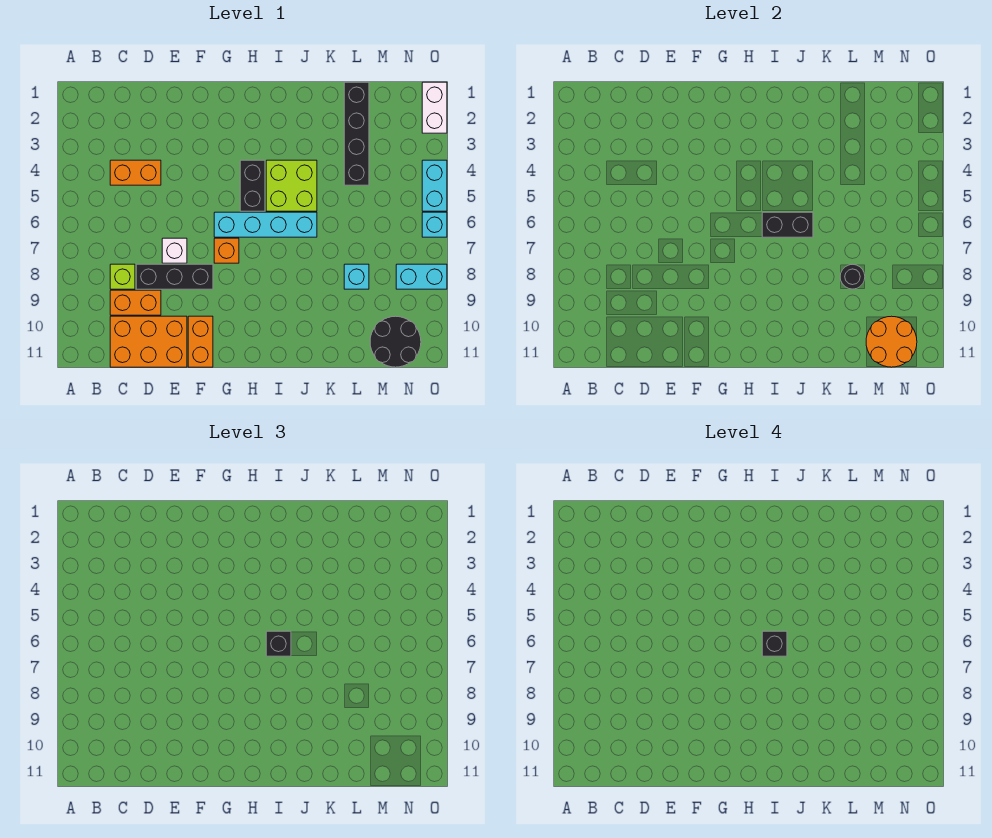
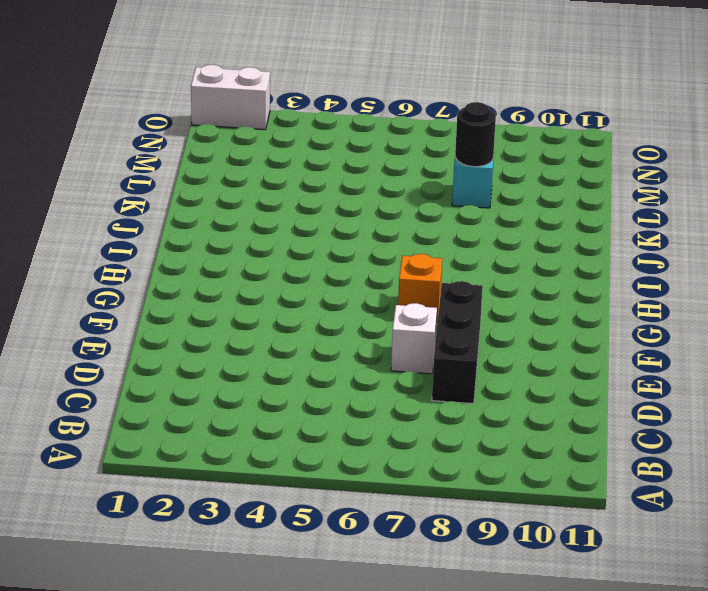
none -> orange brick C4:D4 level 1
none -> lime brick C8 level 1
none -> orange brick C9:D9 level 1

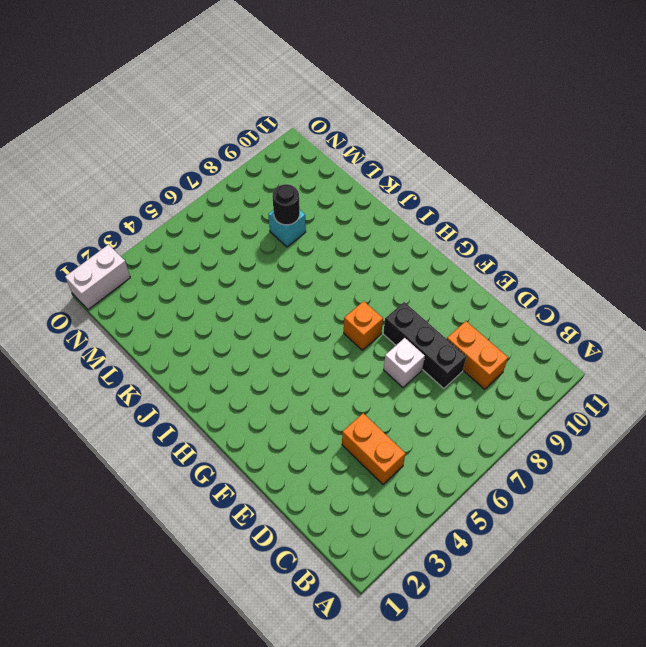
none -> lime brick C8 level 1
none -> orange brick C10:E11 level 1
none -> orange brick F10:F11 level 1

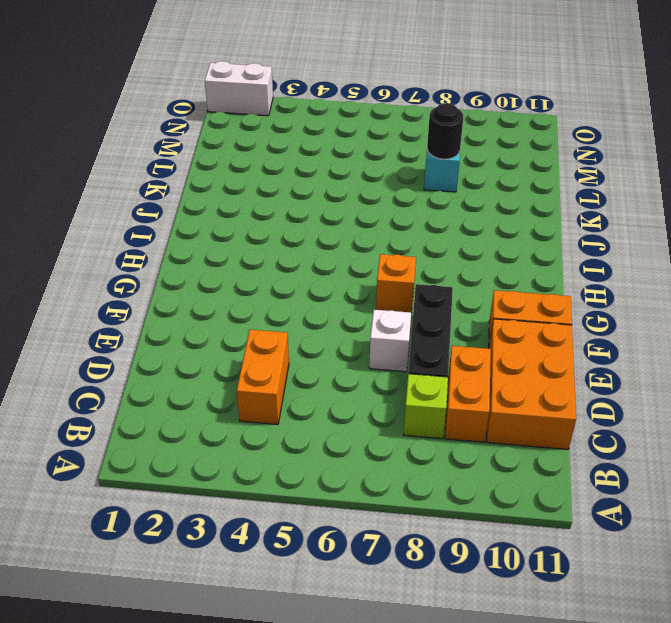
none -> cyan brick G6:J6 level 1
none -> black brick H4:H5 level 1
none -> lime brick I4:J5 level 1

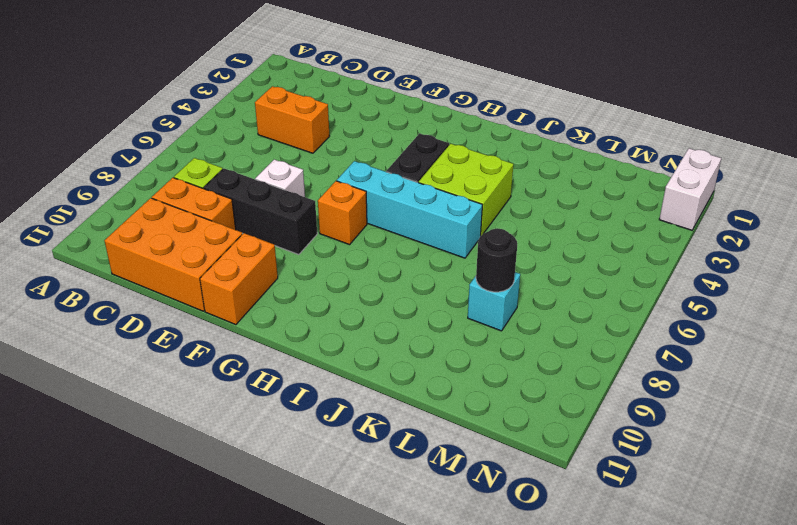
none -> black brick L1:L4 level 1
none -> black round brick M10:N11 level 1
none -> cyan brick N8:O8 level 1

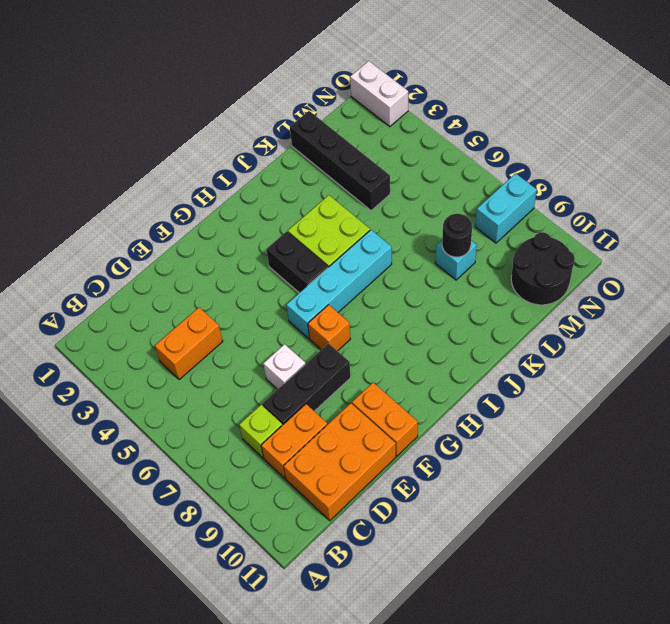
none -> cyan brick O4:O5 level 1
none -> cyan brick O6 level 1
none -> black brick I6:J6 level 2

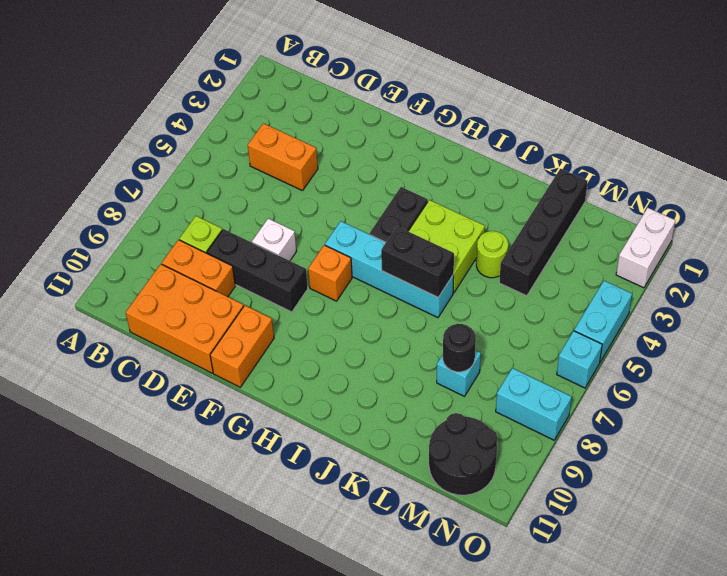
lime round brick K4 level 1 -> none
none -> orange round brick M10:N11 level 2
none -> black brick I6 level 3
none -> black brick I6 level 4

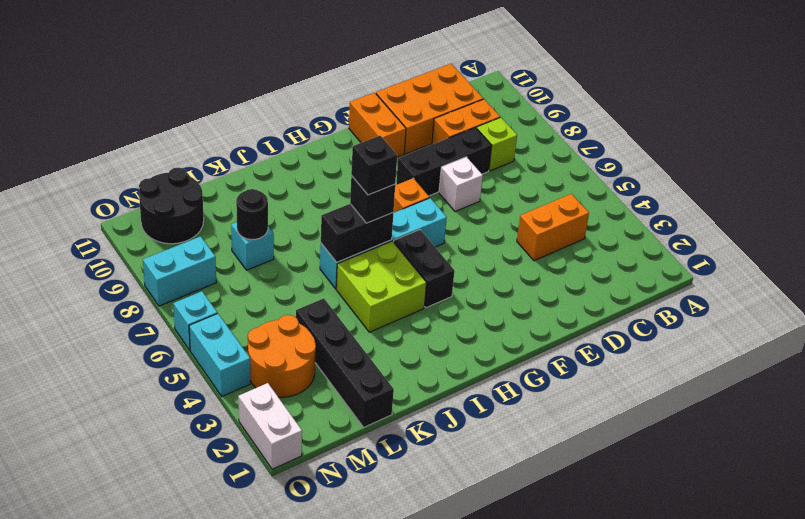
orange round brick M3:N4 level 1 -> orange round brick M10:N11 level 2

